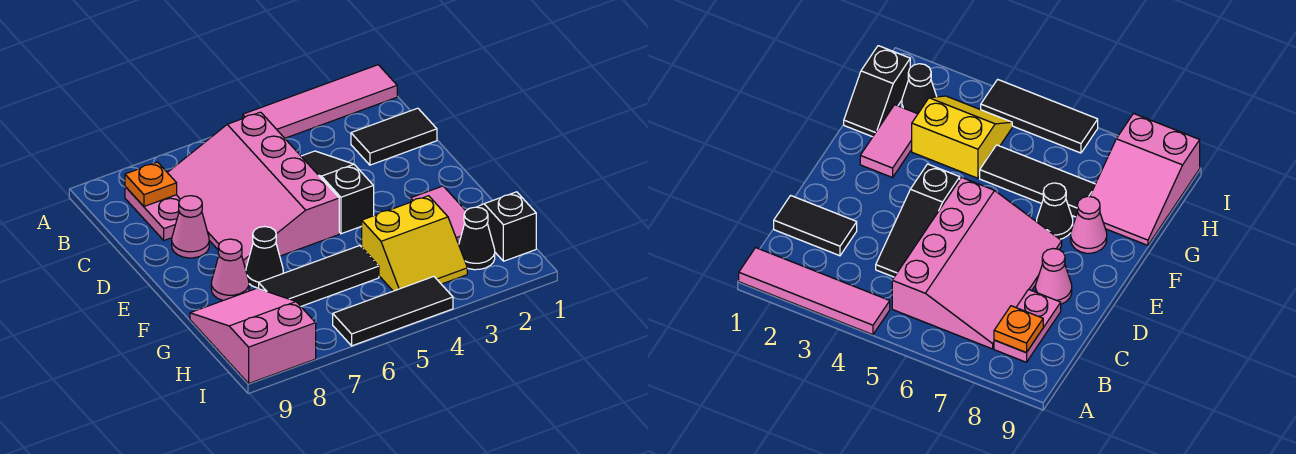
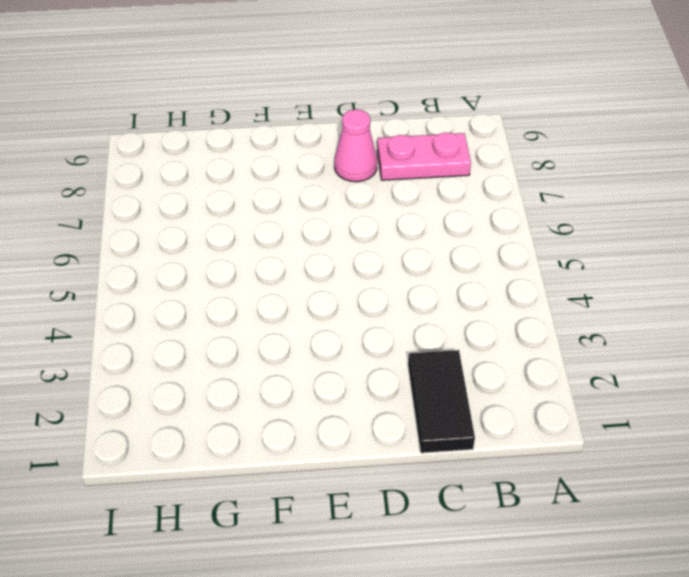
none -> pink tile A1:A4 level 1
none -> pink slope B5:E7 level 1 top 5
none -> black slope C4:E4 level 1 top E

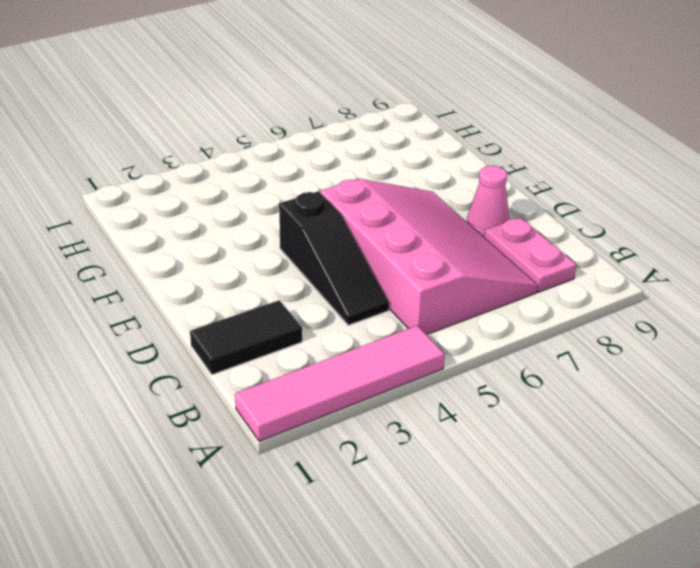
none -> pink tile F2:G2 level 1
none -> black cone F7 level 1
none -> pink cone F8 level 1

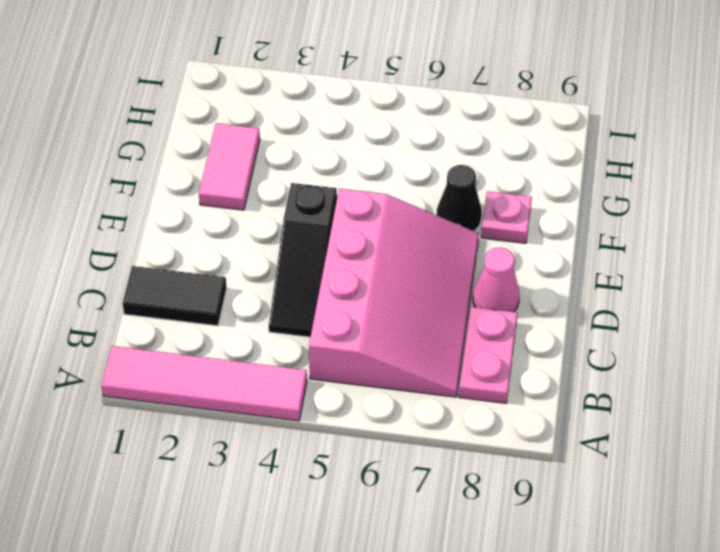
pink plate F8 level 1 -> pink cone F8 level 1
none -> black slope G1:H1 level 1 top H
none -> yellow slope G3:H4 level 1 top G
none -> black tile G5:G7 level 1

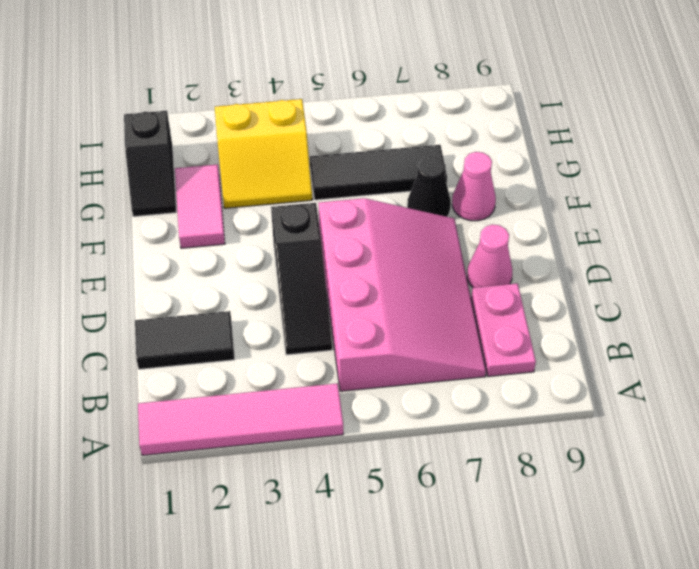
yellow slope G3:H4 level 1 top H -> yellow slope G3:H4 level 1 top G
none -> pink slope G8:I9 level 1 top I
none -> black cone H2 level 1
none -> black tile I4:I6 level 1

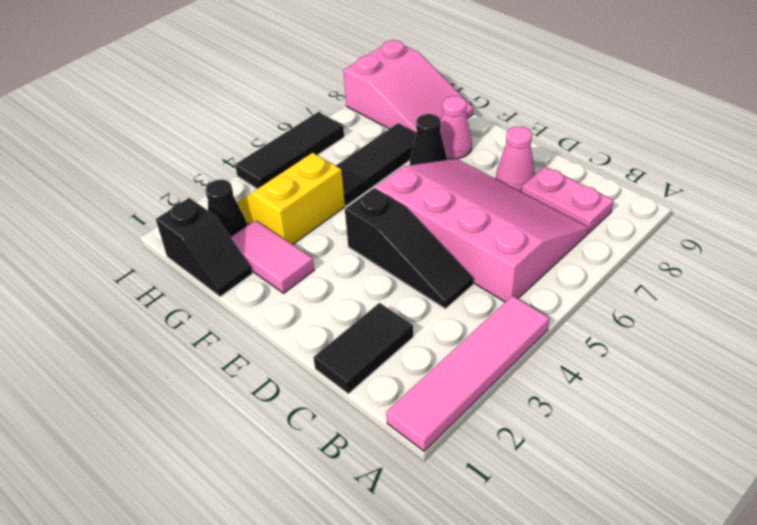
none -> orange plate B8 level 2

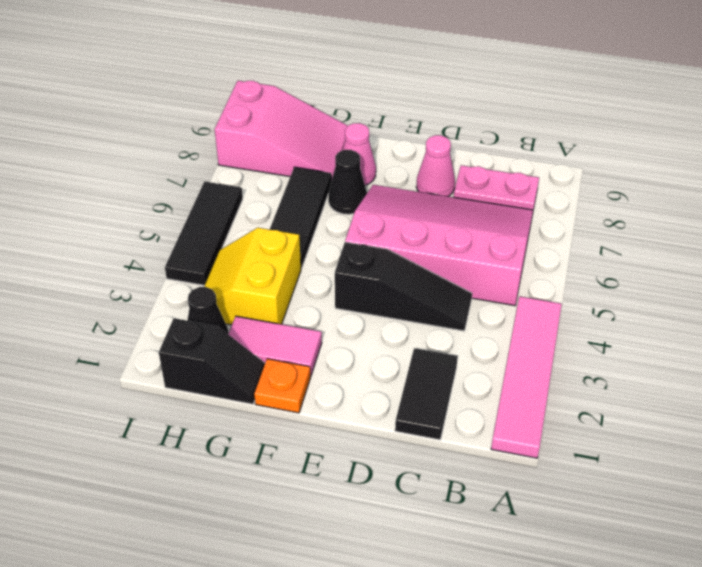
orange plate F1 level 1 -> orange plate B8 level 2

